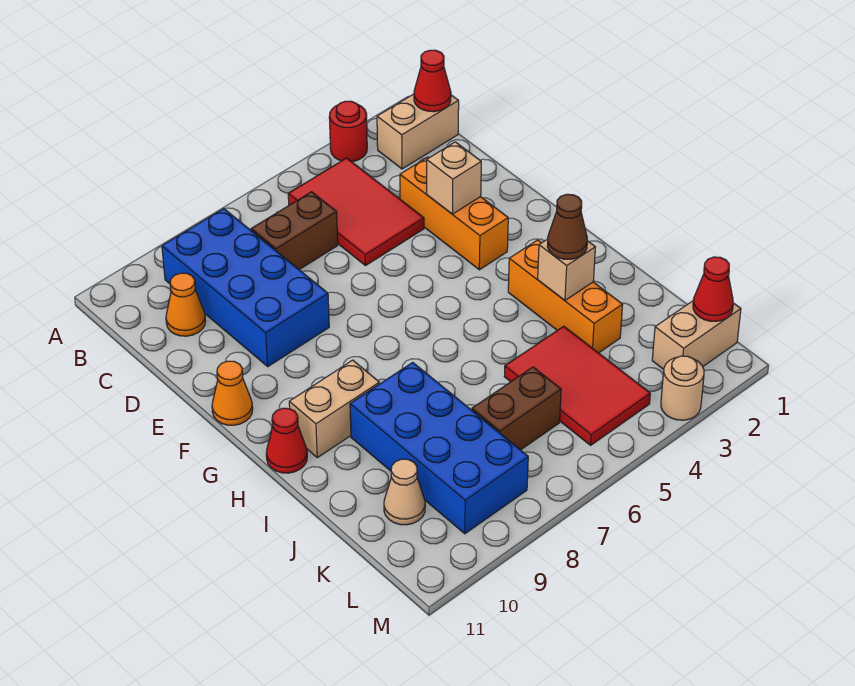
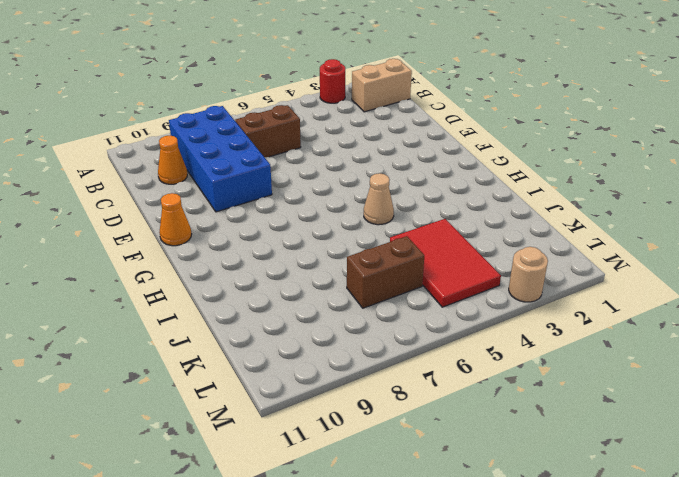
tan cone H5 level 1 -> tan cone K10 level 1
none -> red tile B4:D5 level 1
none -> orange brick D3:F3 level 1
none -> orange brick H3:J3 level 1

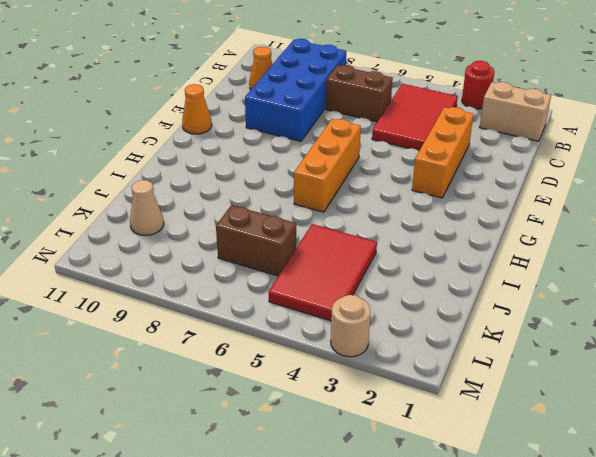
orange brick F6:H6 level 1 -> orange brick H3:J3 level 1
none -> tan brick H9:H10 level 1
none -> red cone H11 level 1
none -> blue brick I8:L9 level 1

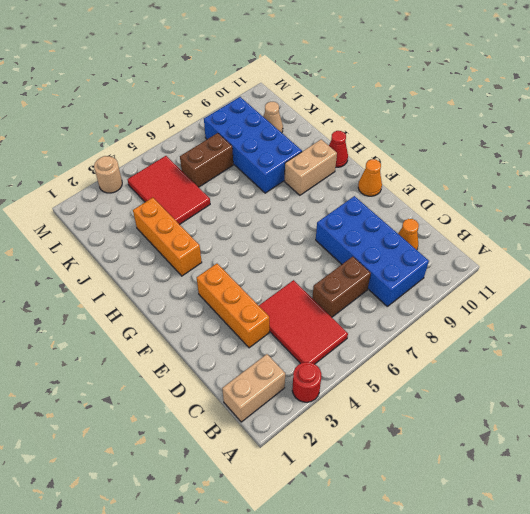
none -> tan brick L1:L2 level 1
none -> red cone B1 level 2
none -> tan brick E3 level 2

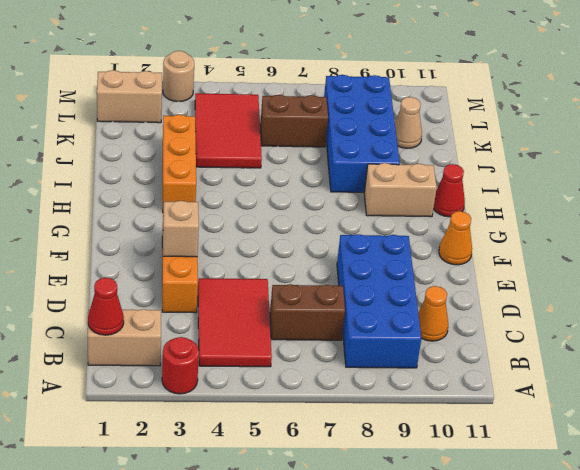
none -> tan brick I3 level 2
none -> red cone L1 level 2
none -> brown cone I3 level 3

